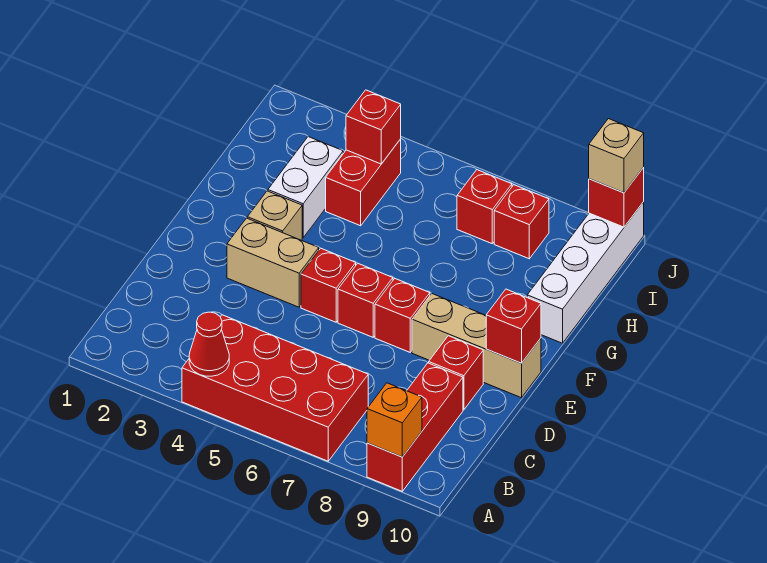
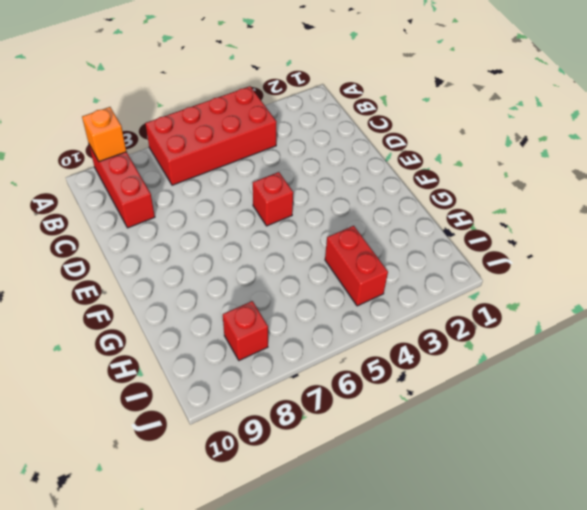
none -> red brick D9 level 1
none -> tan brick E3:E4 level 1
none -> red brick E6 level 1

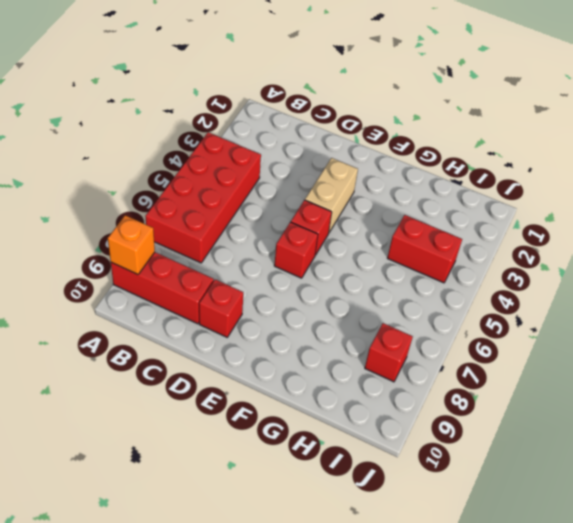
none -> red brick E7 level 1
none -> tan brick E8:E10 level 1
none -> tan brick F3 level 1

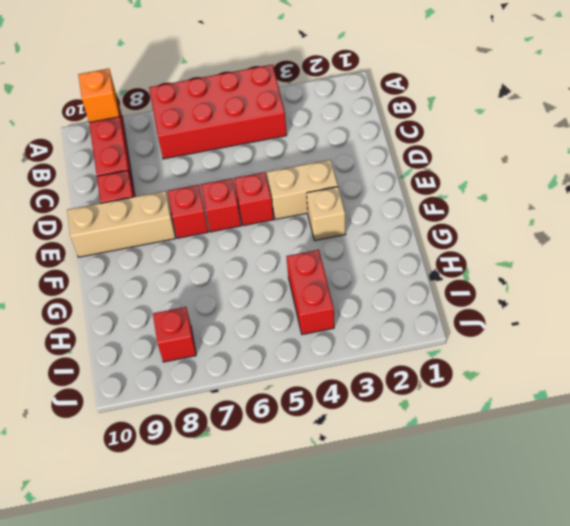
none -> white brick G3:H3 level 1
none -> white brick G10:J10 level 1
none -> red brick I7 level 1

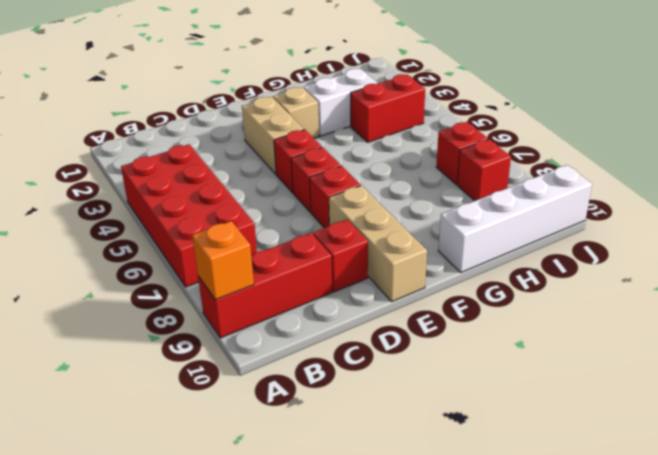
none -> red cone A4 level 2
none -> red brick E10 level 2
none -> red brick I4 level 2

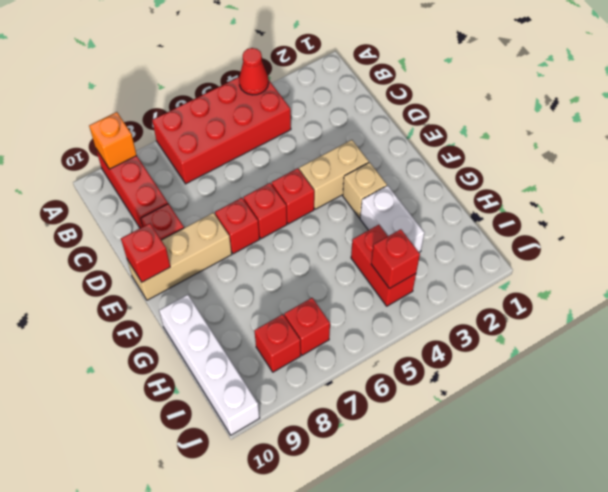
none -> red brick J10 level 2
none -> tan brick J10 level 3

